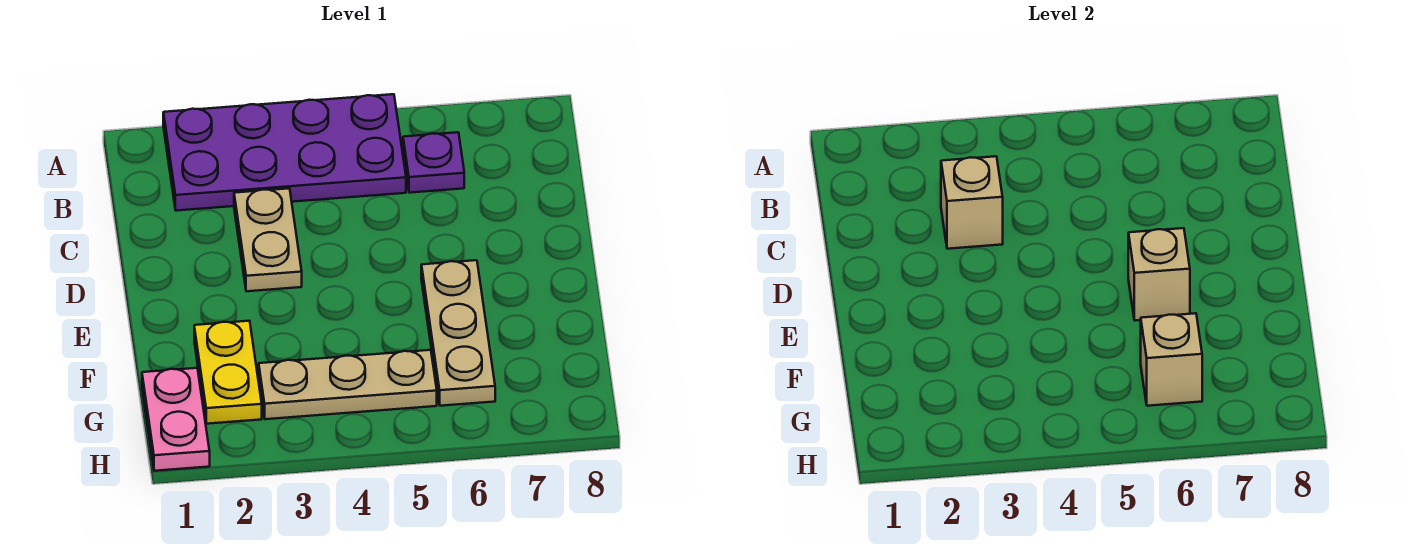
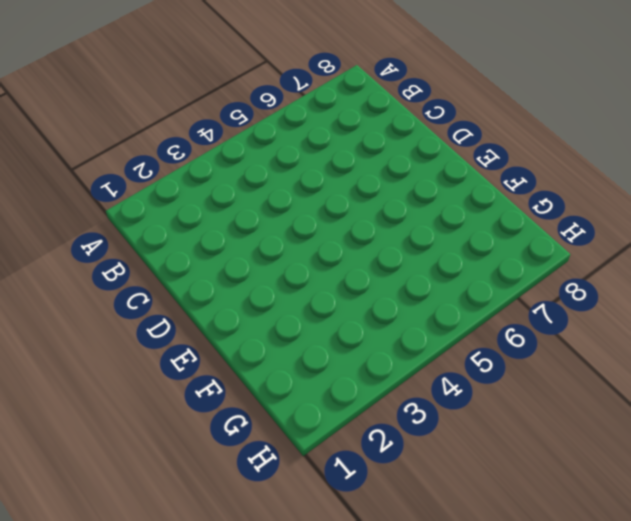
none -> purple plate A2:B5 level 1
none -> purple plate B6 level 1

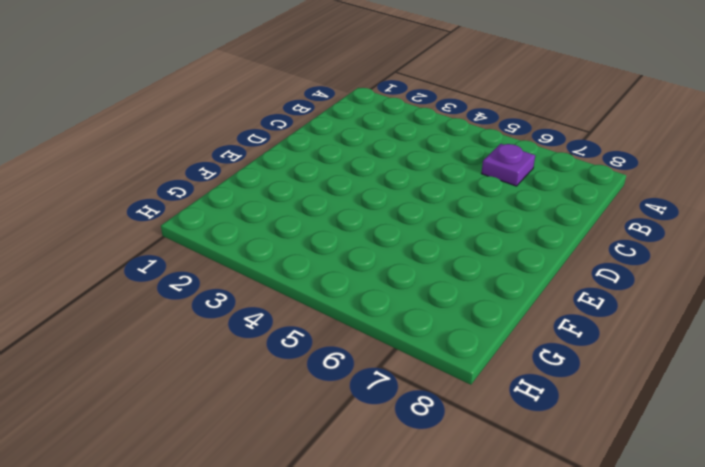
none -> purple plate A2:B5 level 1
none -> tan plate C3:D3 level 1

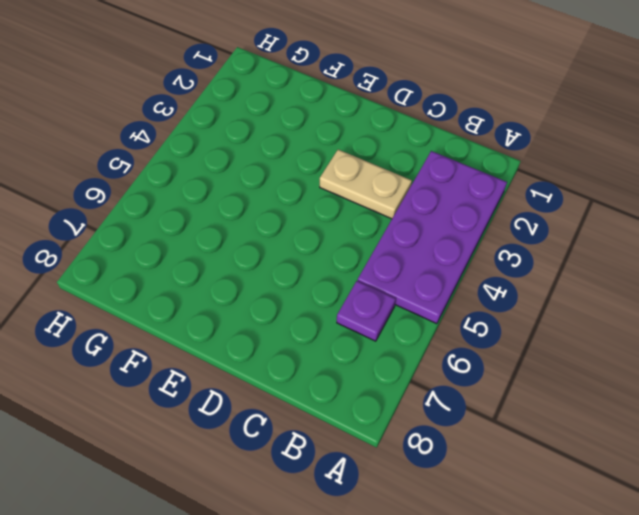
none -> tan plate E6:G6 level 1
none -> yellow plate F2:G2 level 1

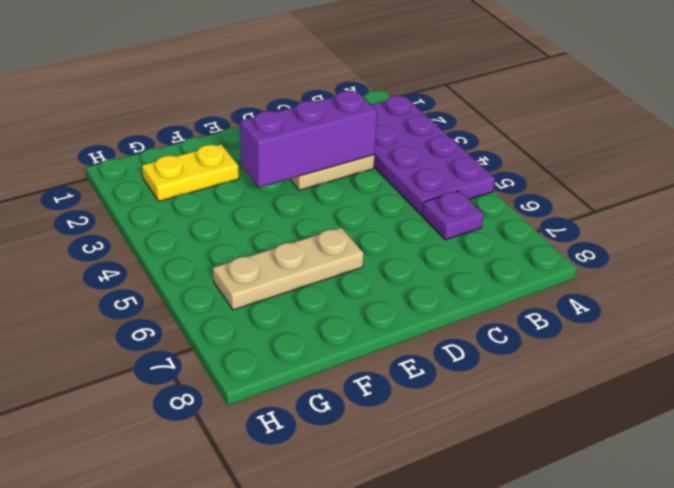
purple brick C3:E3 level 2 -> tan brick C3 level 2
none -> pink plate G1:H1 level 1
none -> tan plate G3:G5 level 1

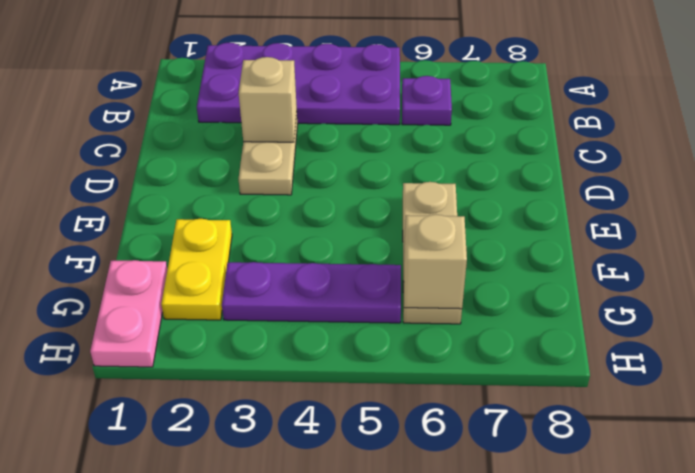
purple plate G3:G5 level 1 -> tan plate G3:G5 level 1
none -> tan brick E6 level 2

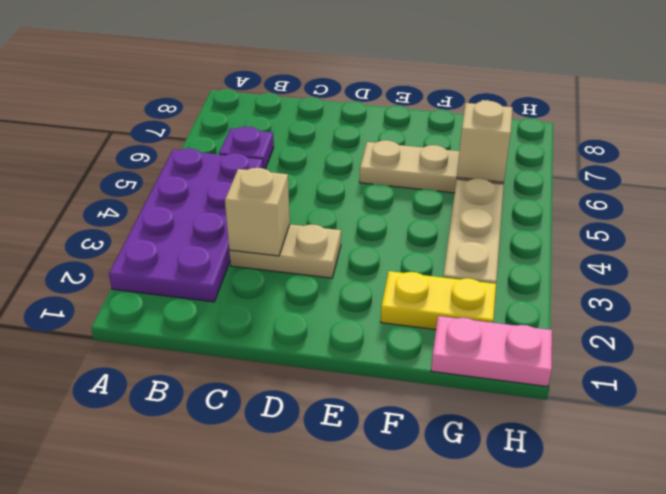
none -> tan brick E6 level 2

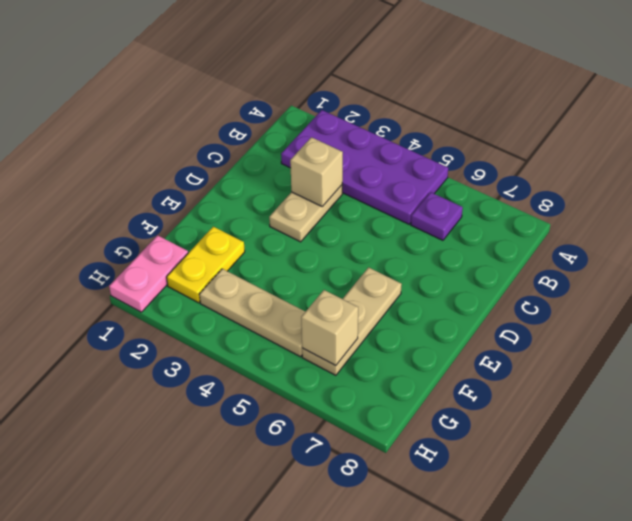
none -> tan brick E6 level 2

